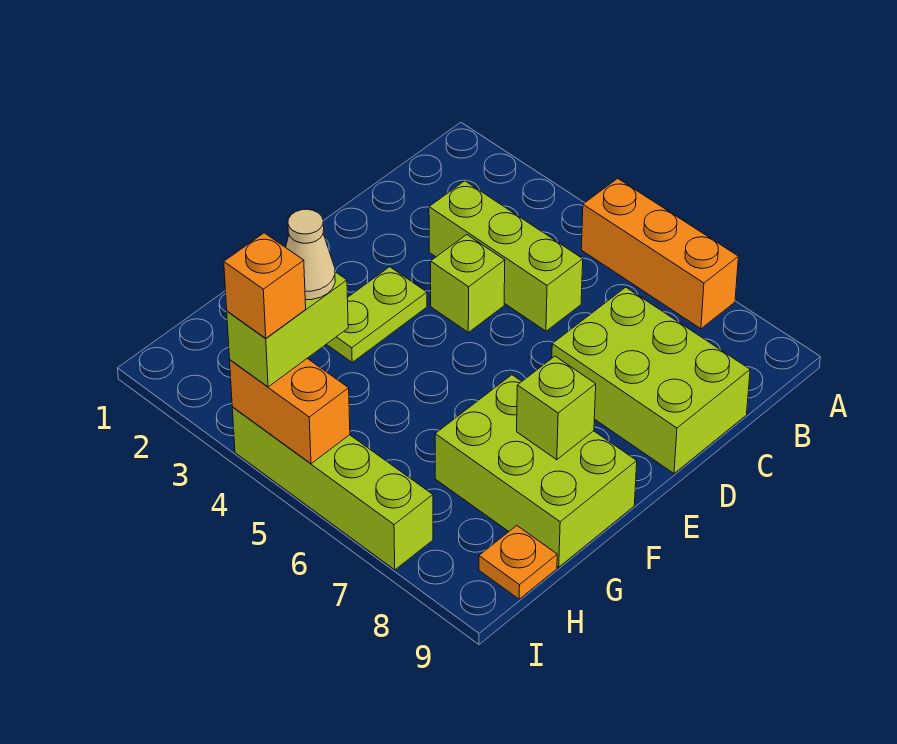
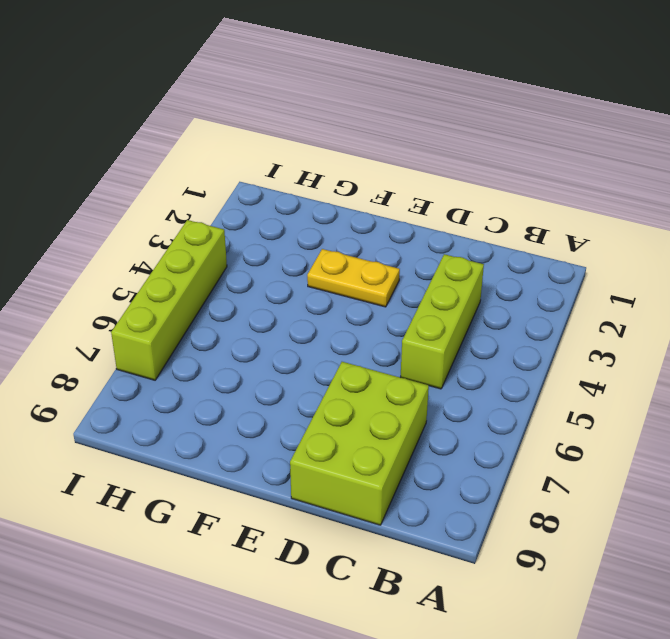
yellow plate E3:F3 level 1 -> lime plate E3:F3 level 1
none -> orange brick A5:A7 level 1
none -> lime brick D4 level 1
none -> lime brick F7:G9 level 1

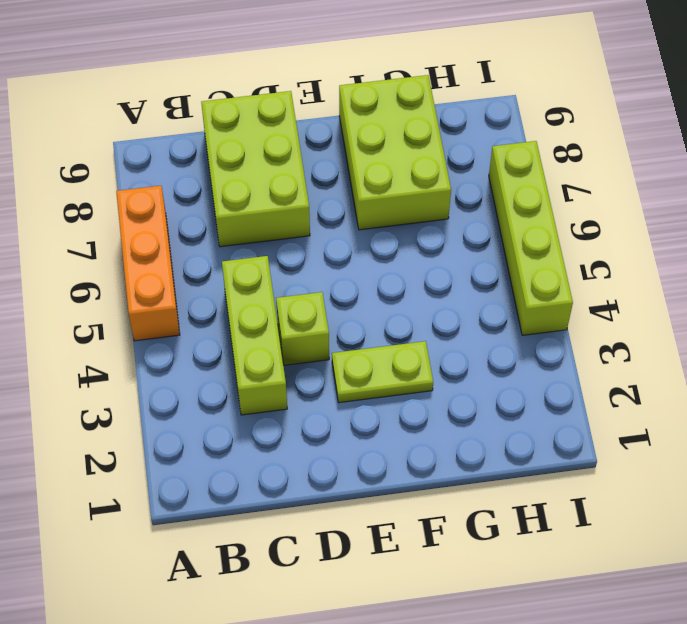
none -> orange plate H9 level 1
none -> lime brick F8 level 2
none -> orange brick I4:I5 level 2

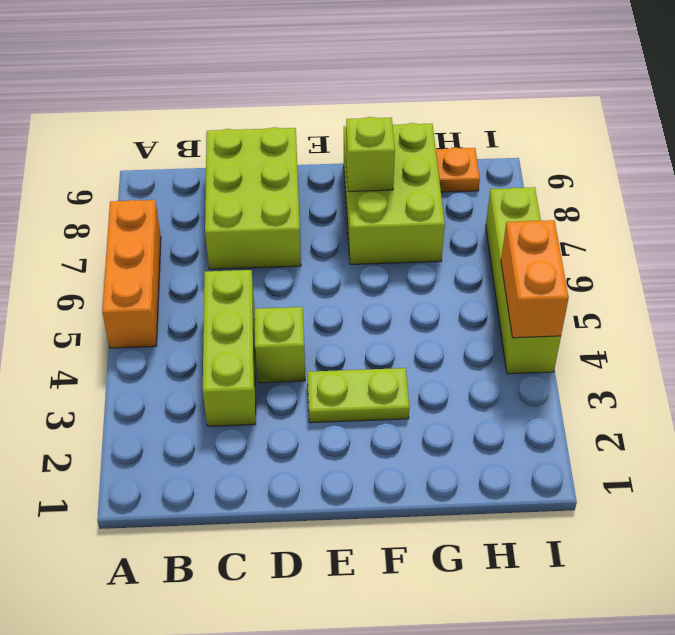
none -> lime brick H4:I4 level 3
none -> tan cone H4 level 4
none -> orange brick I4 level 4

